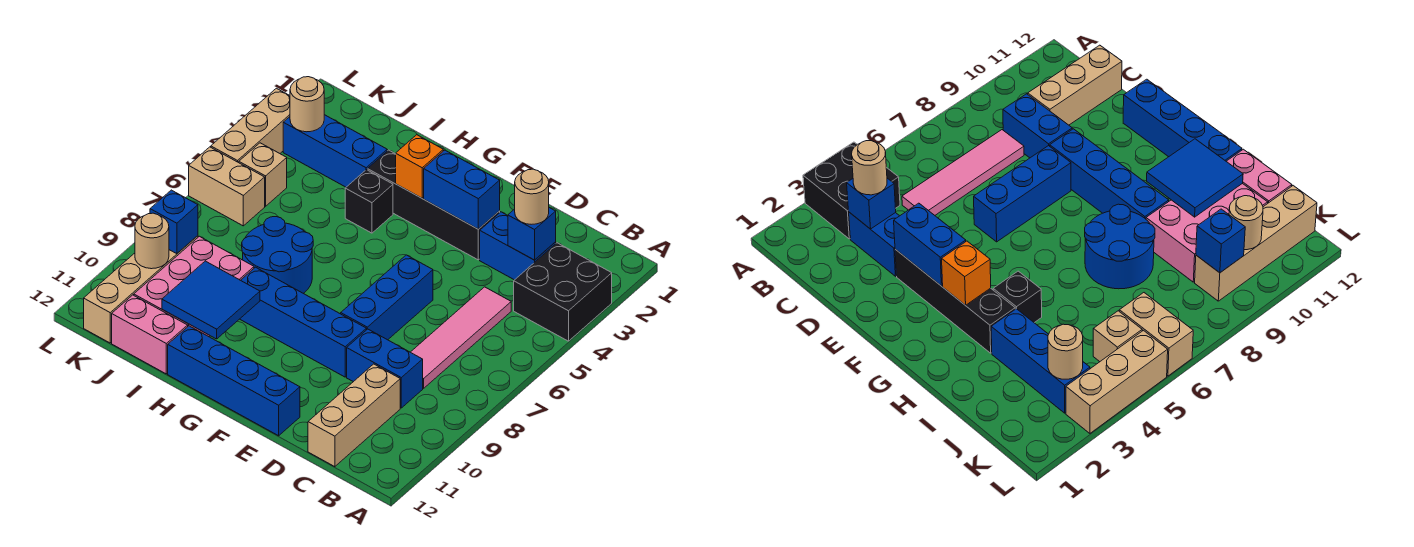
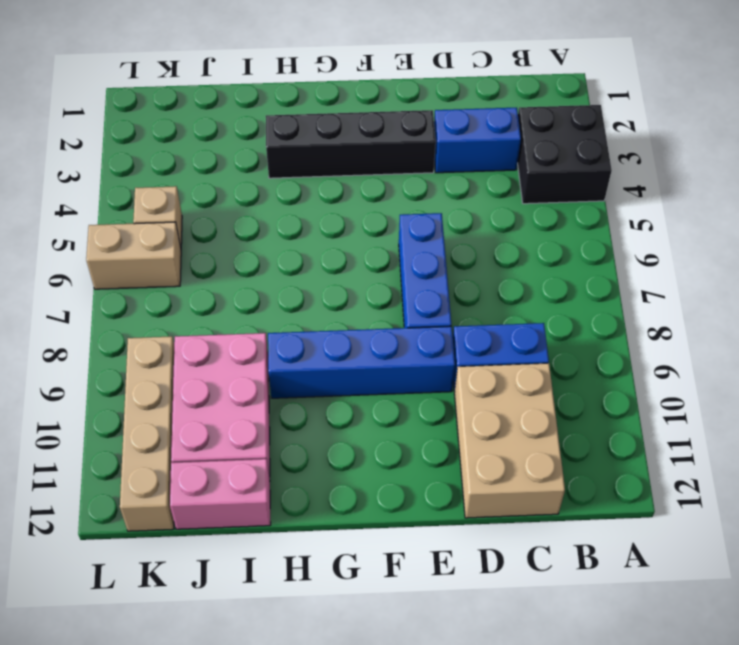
tan brick C10:D12 level 1 -> tan brick C10:C12 level 1
none -> pink tile C5:C8 level 1
none -> blue brick E12:H12 level 1
none -> black brick H4 level 1

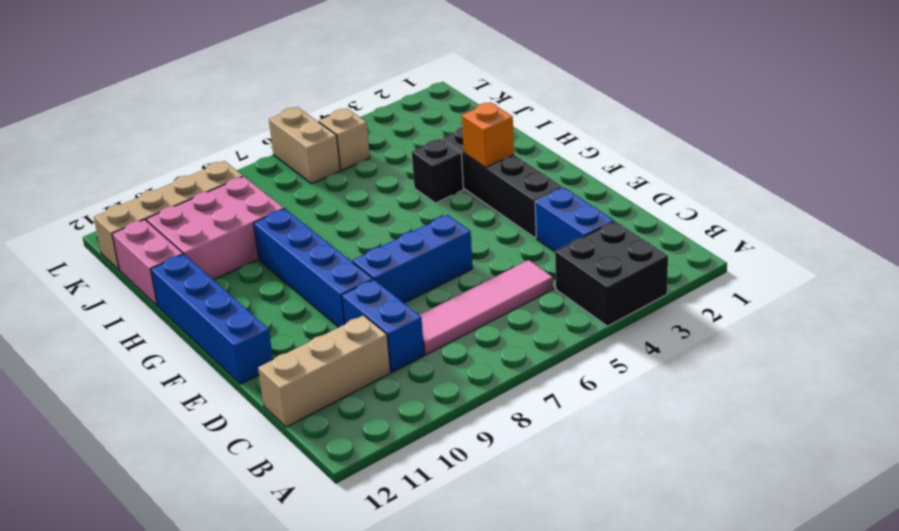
none -> blue round brick H7:I8 level 1
none -> blue brick I3:K3 level 1
none -> tan brick L3:L5 level 1

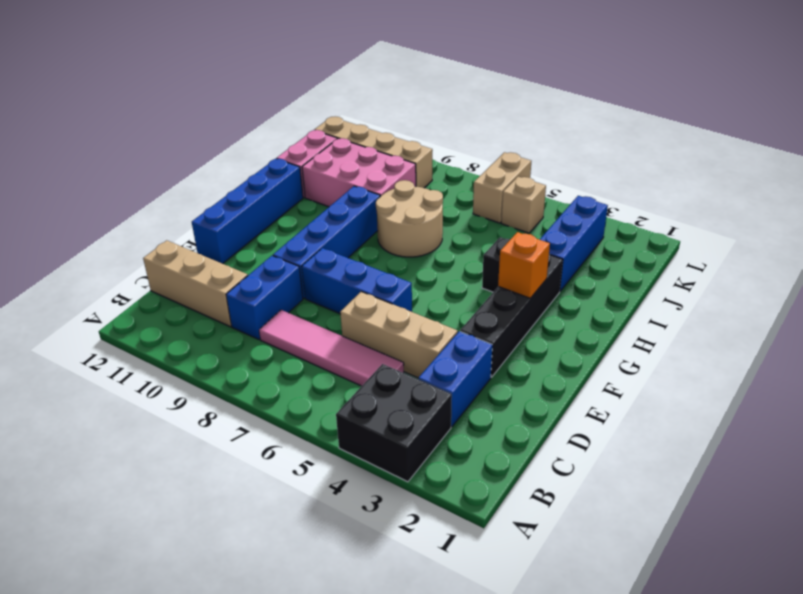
tan brick D4:D6 level 1 -> tan brick L3:L5 level 1
tan round brick H7:I8 level 1 -> blue round brick H7:I8 level 1
none -> blue brick C3 level 2
none -> blue brick E3:F3 level 2
none -> blue tile H10:I11 level 2

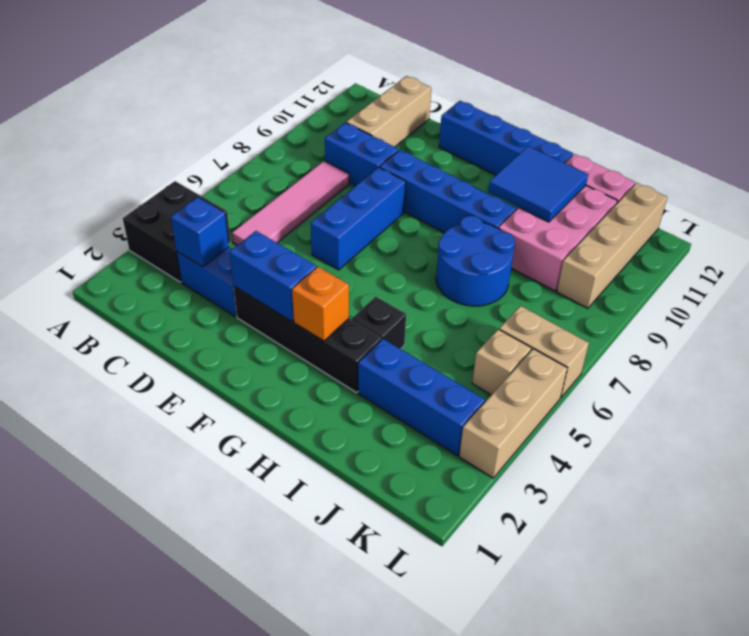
none -> tan round brick K3 level 2
none -> blue brick K9 level 2
none -> tan round brick K10 level 2

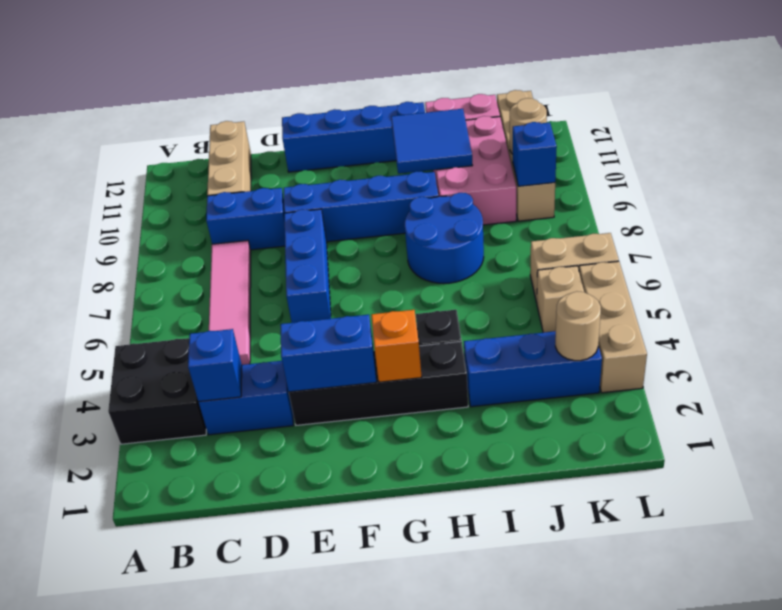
none -> tan round brick C3 level 3

